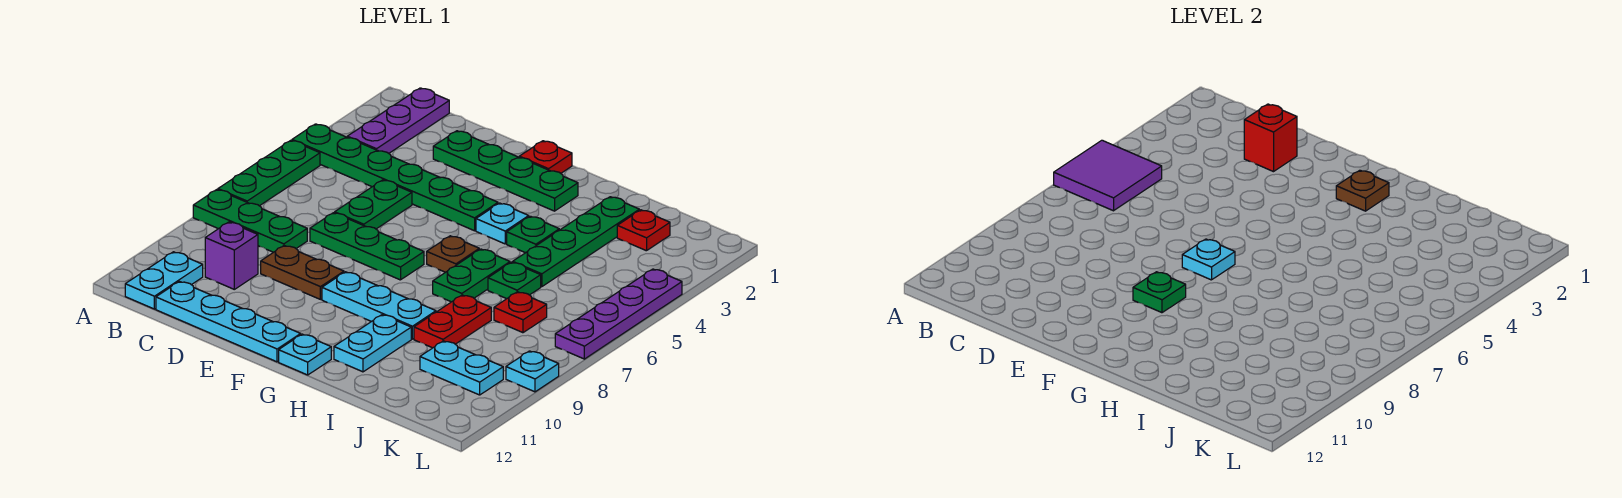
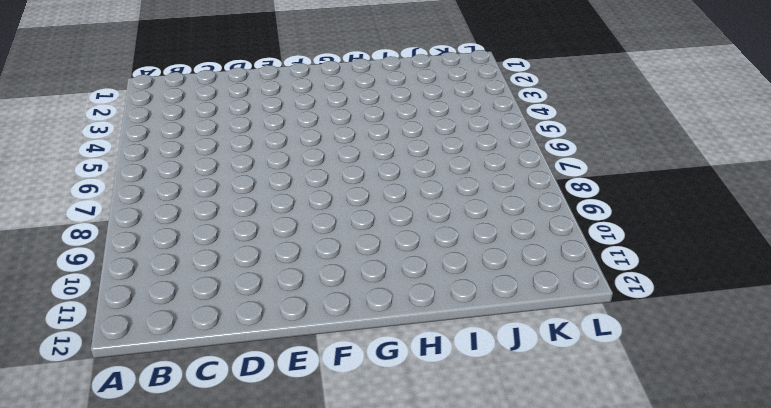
none -> green plate A4:F4 level 1
none -> green plate A5:A7 level 1
none -> green plate A8:C8 level 1
none -> purple plate B1:B3 level 1

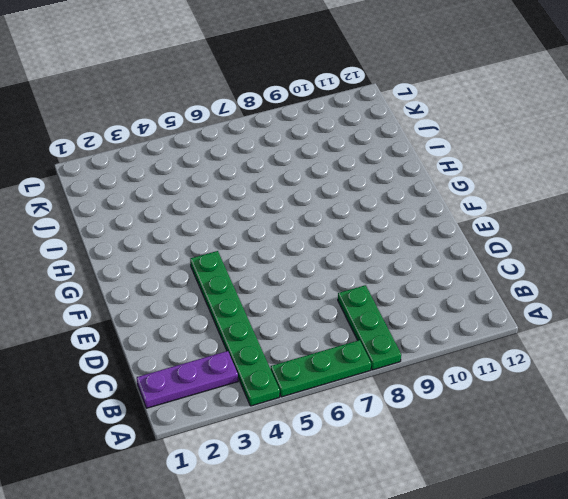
none -> cyan plate B11:B12 level 1
none -> purple brick C10 level 1
none -> cyan plate C12:F12 level 1
none -> green plate D2:G2 level 1

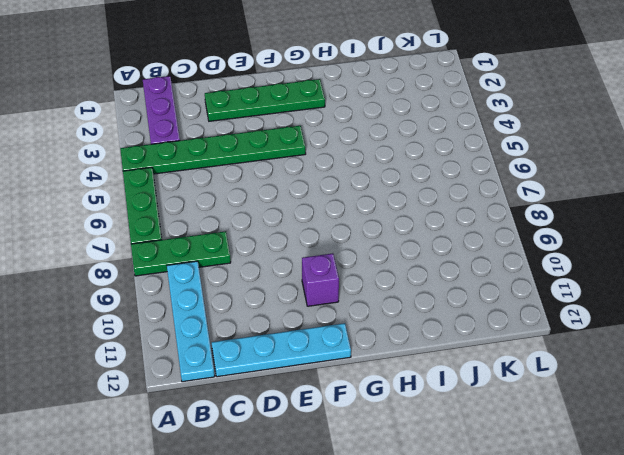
cyan plate B9:B12 level 1 -> cyan plate B11:B12 level 1
purple brick F10 level 1 -> purple brick C10 level 1
none -> green plate D5:D6 level 1
none -> green plate D7:F7 level 1
none -> brown plate D9:E9 level 1
none -> red plate F1 level 1

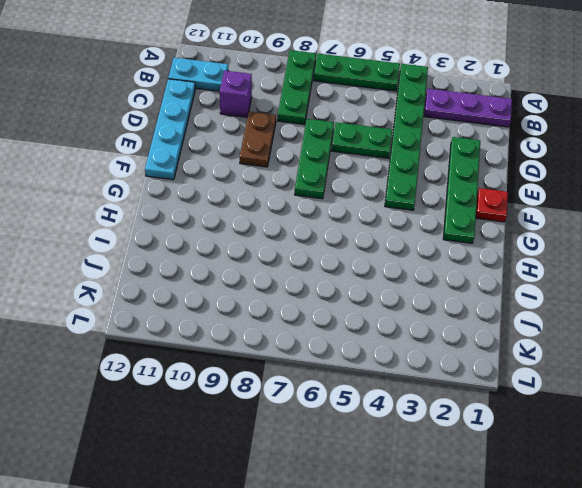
none -> cyan plate F9:H9 level 1
none -> cyan plate G4 level 1
none -> brown plate G6 level 1
none -> cyan plate G12 level 1

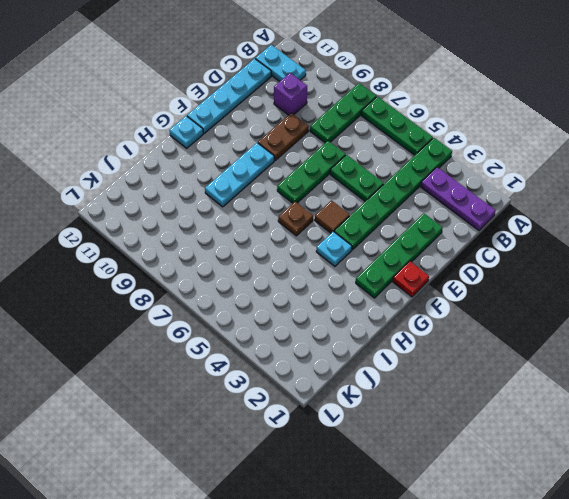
brown tile F5 level 1 -> none
none -> green plate H4 level 1
none -> green plate H6:H7 level 1
none -> cyan plate H10:H11 level 1
none -> green plate I2:I5 level 1

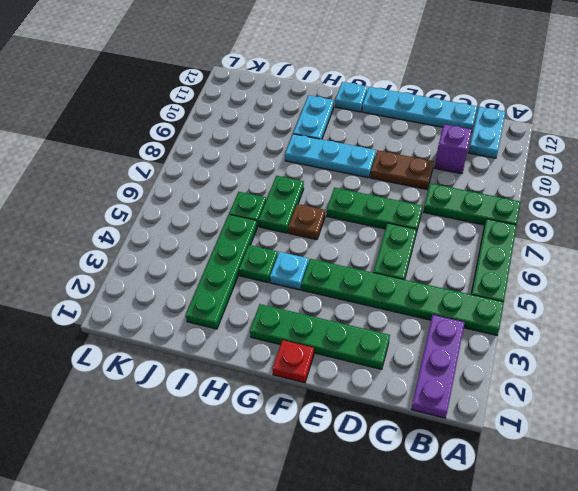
none -> red plate I8:I9 level 1
none -> red plate J2 level 1
none -> red plate J7 level 1
none -> cyan plate J10:K10 level 1

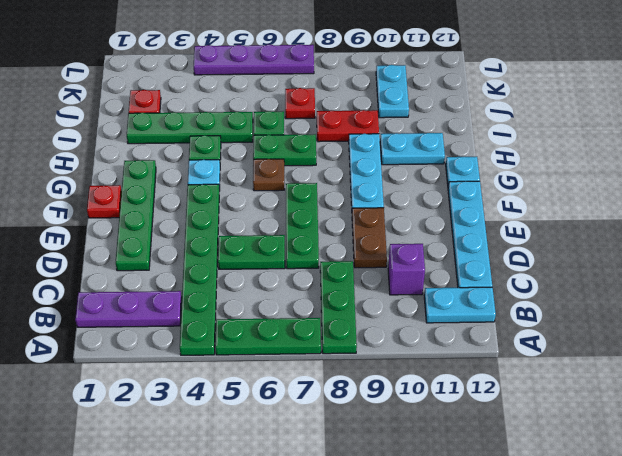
none -> cyan plate L9 level 1
none -> purple tile A5:B6 level 2
none -> red brick D2 level 2
none -> cyan plate F7 level 2

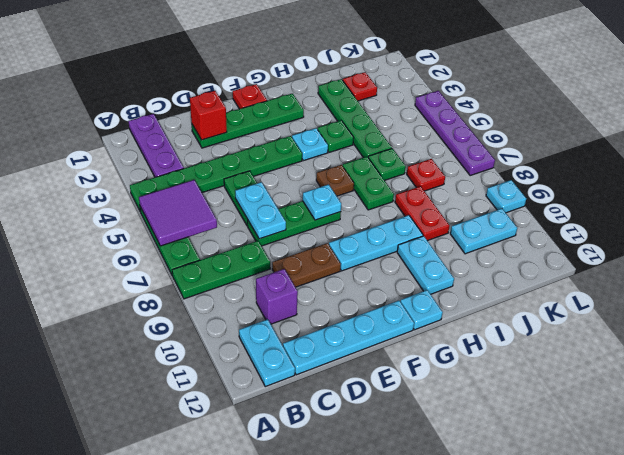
cyan plate D6:D7 level 2 -> none
none -> green plate F9 level 2
none -> brown plate G2 level 2

